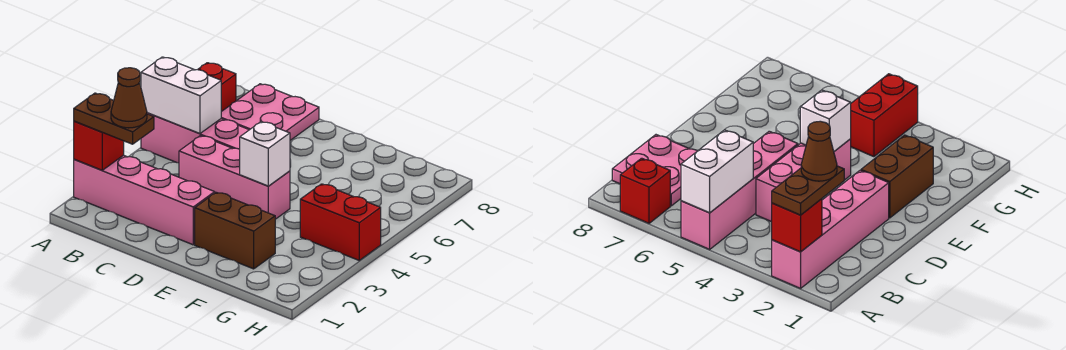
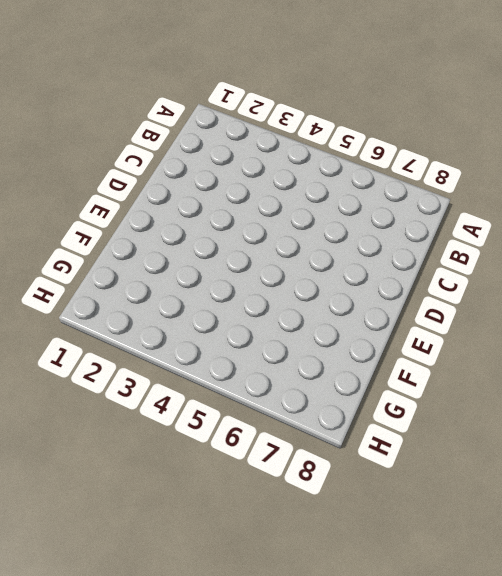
none -> pink brick A2:D2 level 1
none -> pink brick A5:D5 level 1
none -> red brick A7 level 1

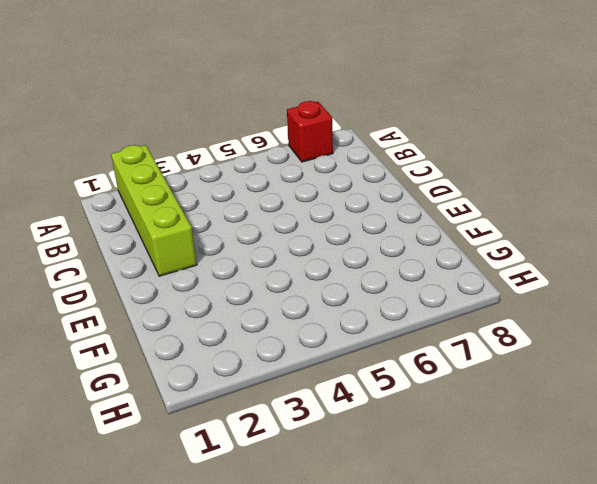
lime brick A2:D2 level 1 -> pink brick A2:D2 level 1
none -> pink brick A5:D5 level 1
none -> pink plate B7:C8 level 1
none -> pink brick C4:E4 level 1

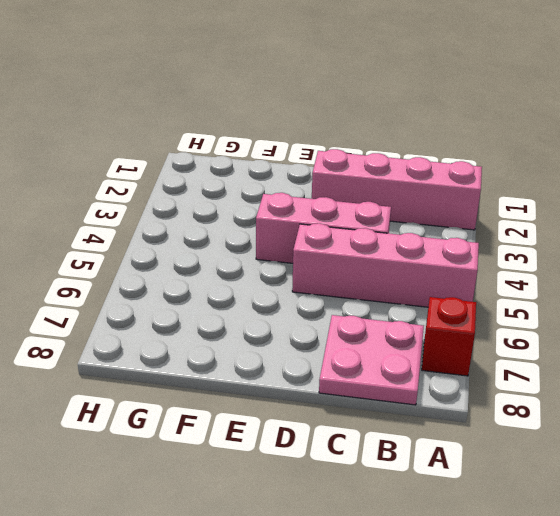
none -> brown brick E2:F2 level 1
none -> red brick G4:H4 level 1
none -> red brick A2 level 2

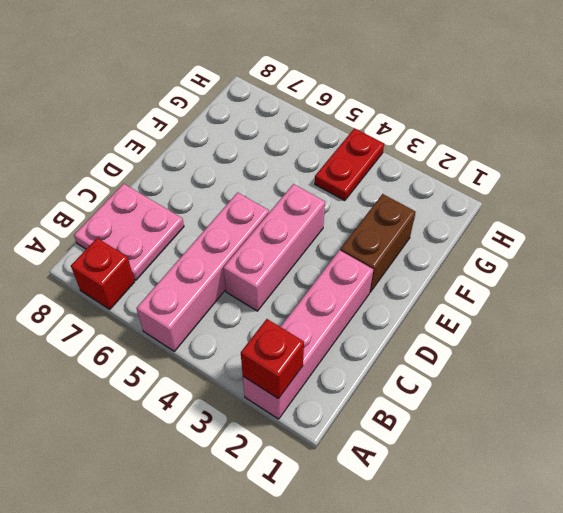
red plate G4:H4 level 1 -> red brick G4:H4 level 1
none -> white brick A5:B5 level 2
none -> white brick E4 level 2
none -> brown plate A2:B2 level 3

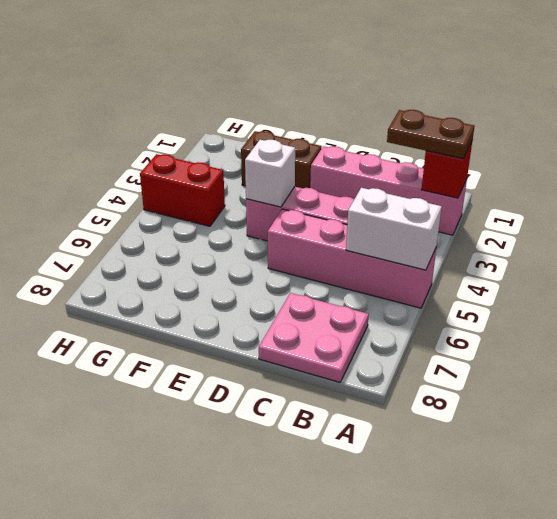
none -> red brick A7 level 1
none -> brown cone B2 level 4

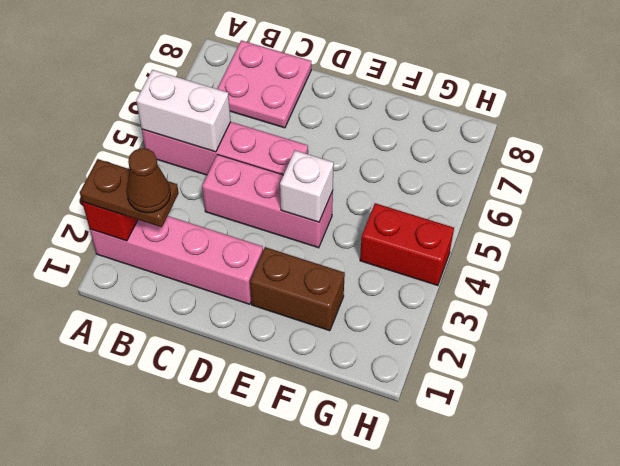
none -> red brick A7 level 1

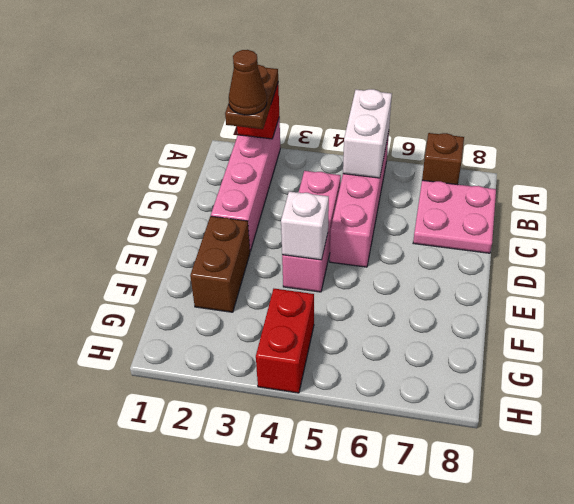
brown brick A7 level 1 -> red brick A7 level 1

